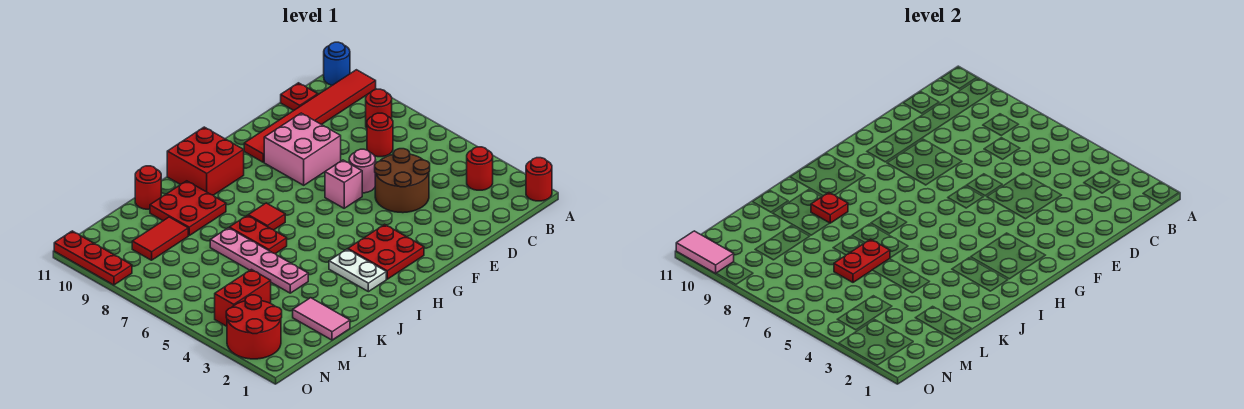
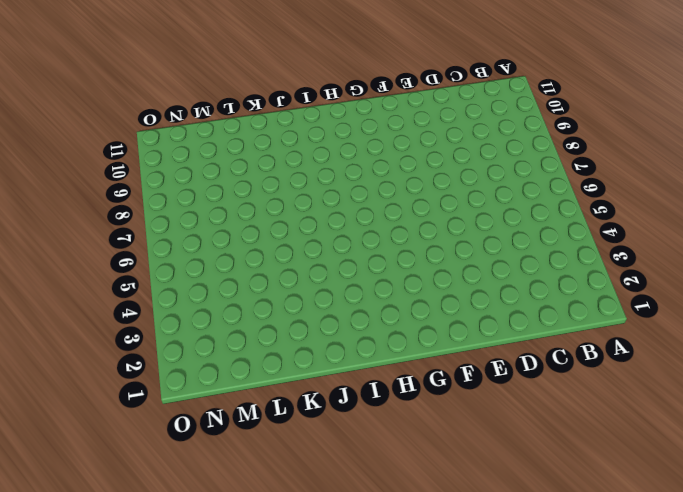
none -> red round brick A1 level 1
none -> red tile A10:F10 level 1
none -> blue round brick A11 level 1

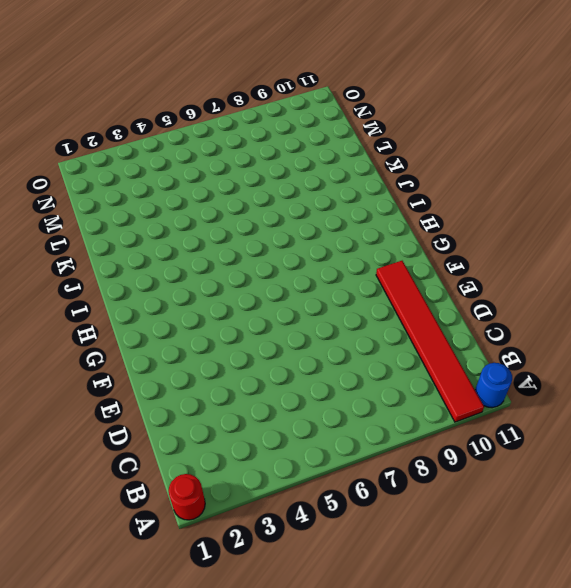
none -> red round brick B3 level 1
none -> red round brick B8 level 1
none -> red round brick C7 level 1

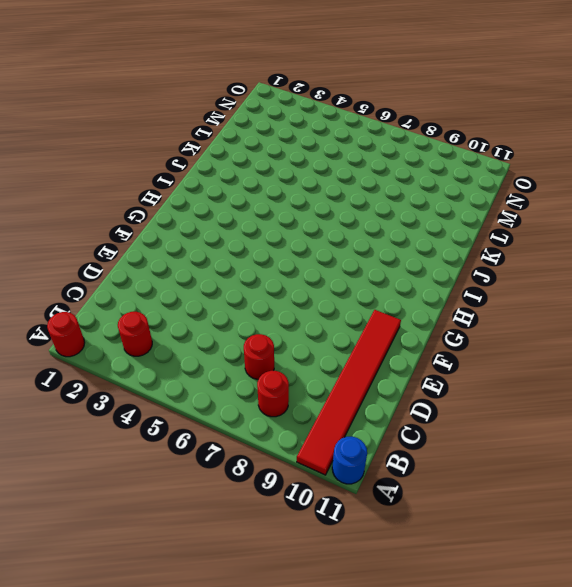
none -> red plate C11 level 1
none -> brown round brick D4:E5 level 1
none -> pink round brick E6 level 1

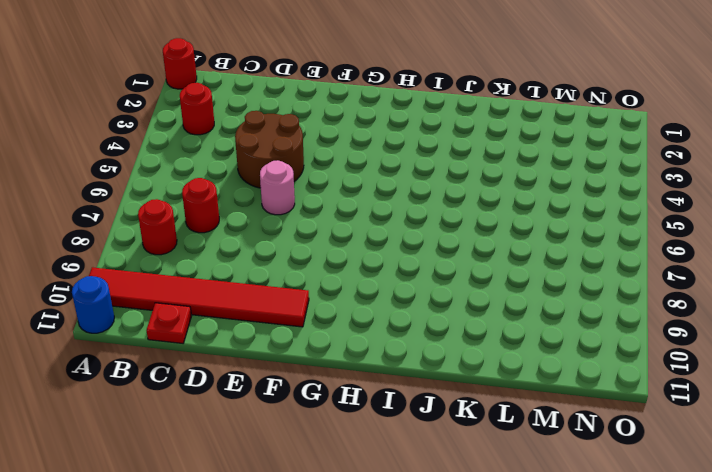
none -> pink brick E8:F9 level 1
none -> pink brick F6 level 1
none -> red plate G2:H3 level 1

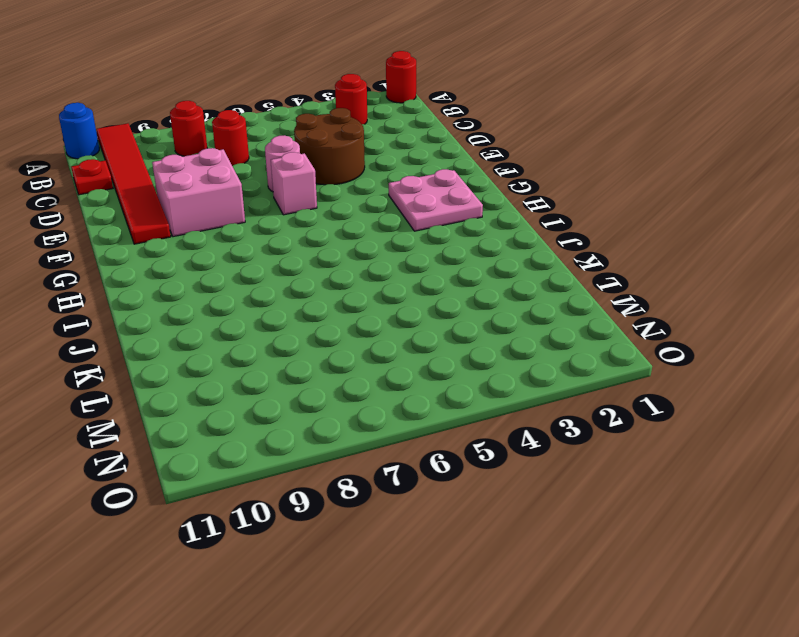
pink plate G2:H3 level 1 -> red plate G2:H3 level 1
none -> red brick H10:I11 level 1
none -> white plate I2:I3 level 1
none -> red tile I7 level 1

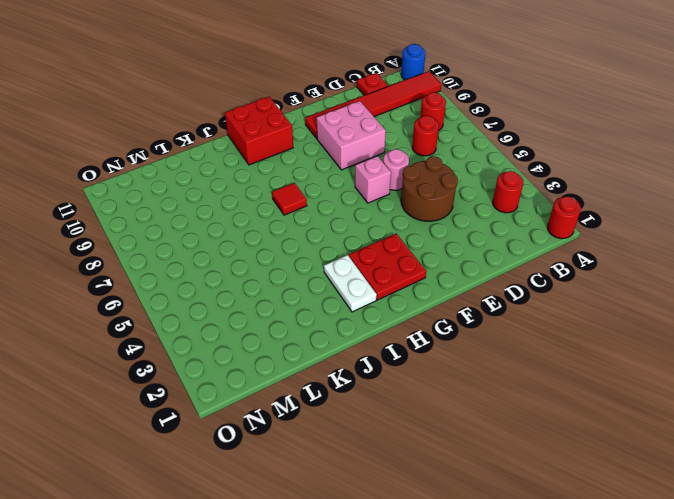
none -> red plate J6:J7 level 1
none -> red plate J9:K10 level 1
none -> pink plate K4:K7 level 1

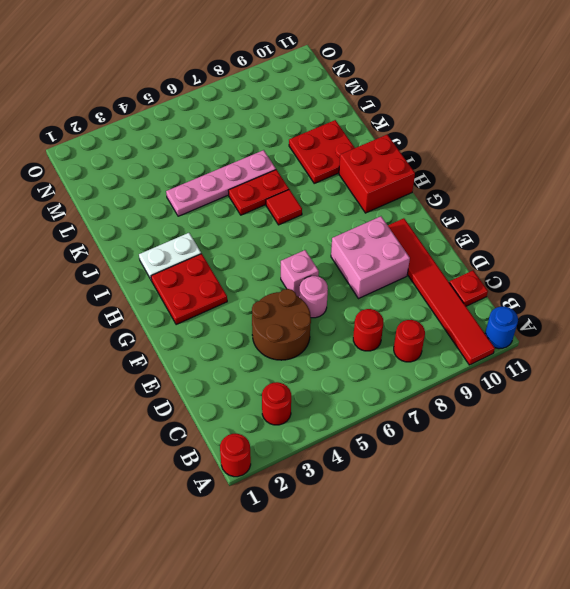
none -> red round brick K11 level 1
none -> pink tile L1:L2 level 1
none -> red tile L9:M9 level 1

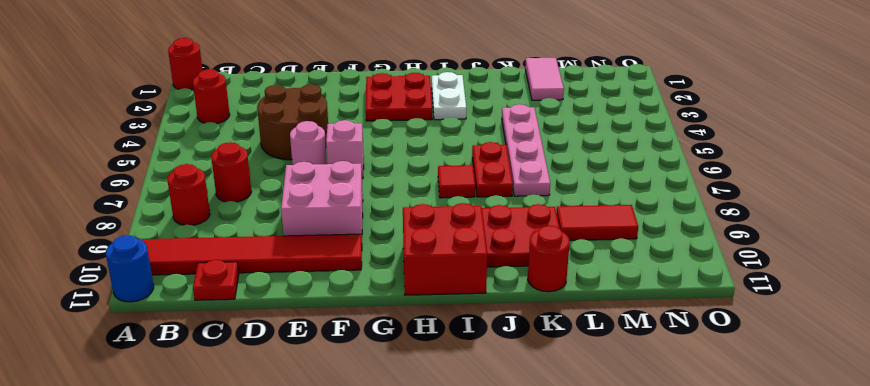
none -> red brick M4:N4 level 1
none -> red round brick N2:O3 level 1
none -> red plate O9:O11 level 1

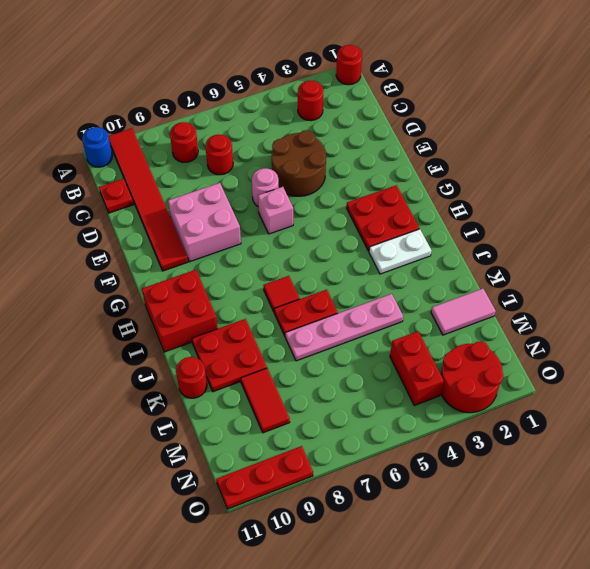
none -> red plate J9 level 2
none -> red plate K6:L6 level 2
none -> pink tile O10:O11 level 2

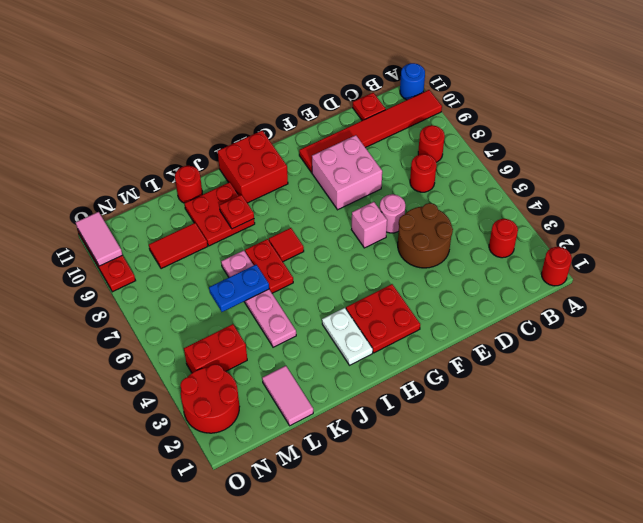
blue plate K6:L6 level 2 -> red plate K6:L6 level 2

